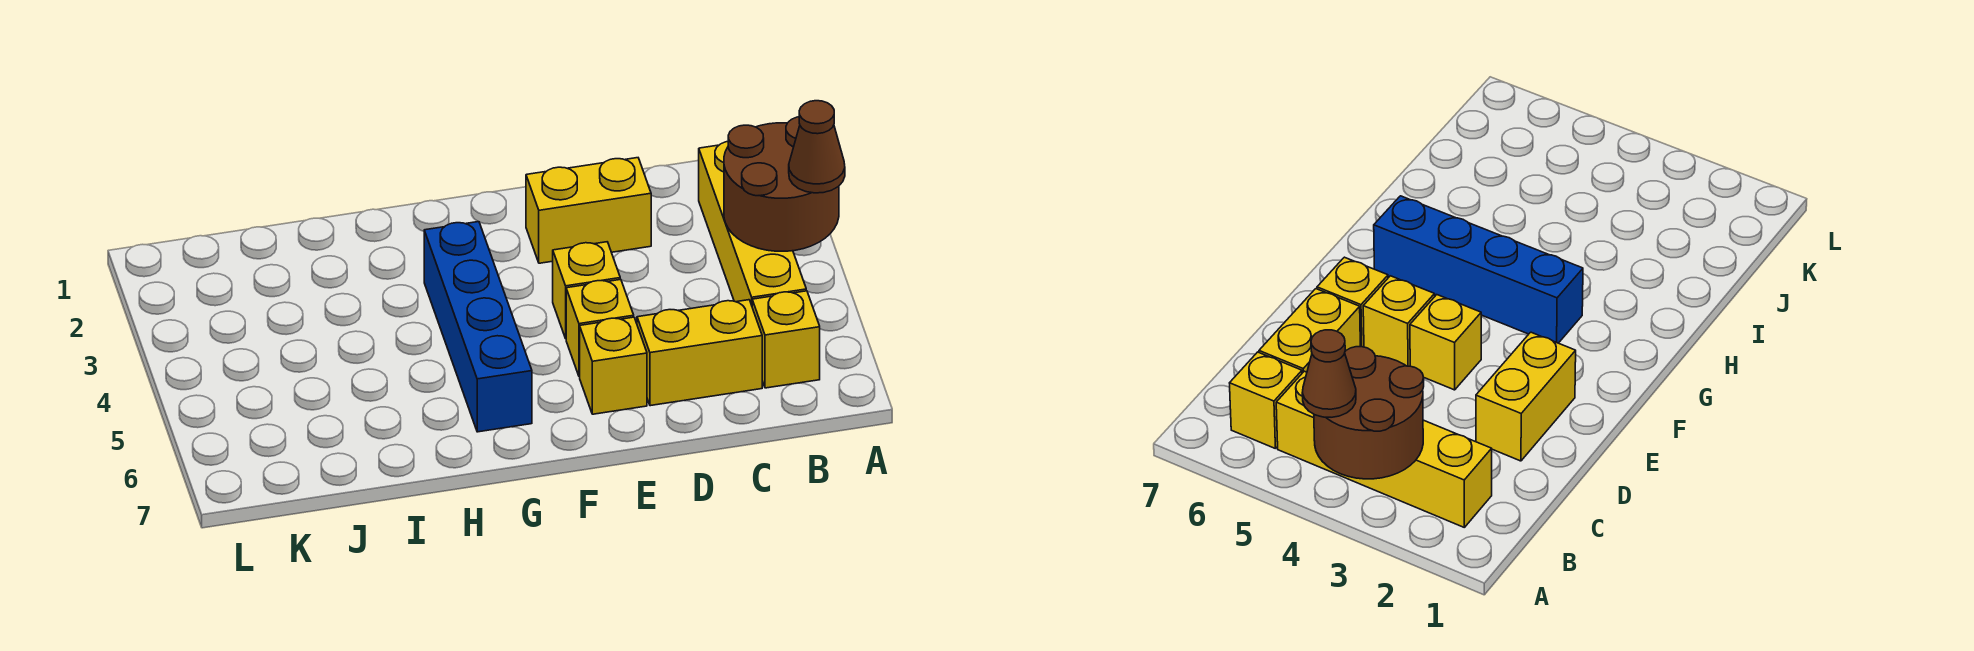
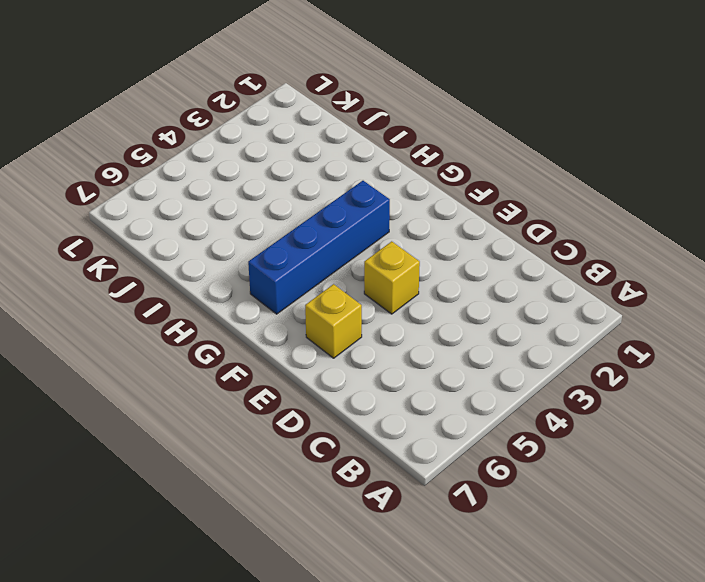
none -> yellow brick B2:B5 level 1
none -> yellow brick B6 level 1

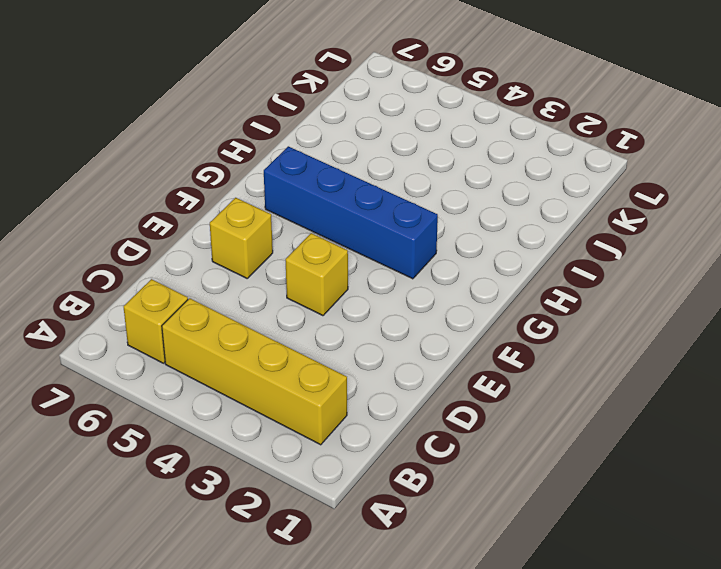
none -> yellow brick C6:D6 level 1
none -> yellow brick D2:E2 level 1

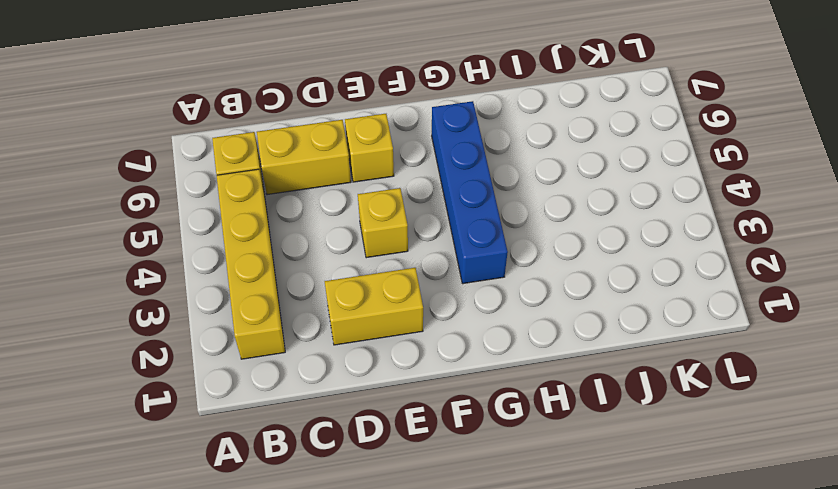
none -> yellow brick E5 level 1
none -> brown round brick A3:B4 level 2

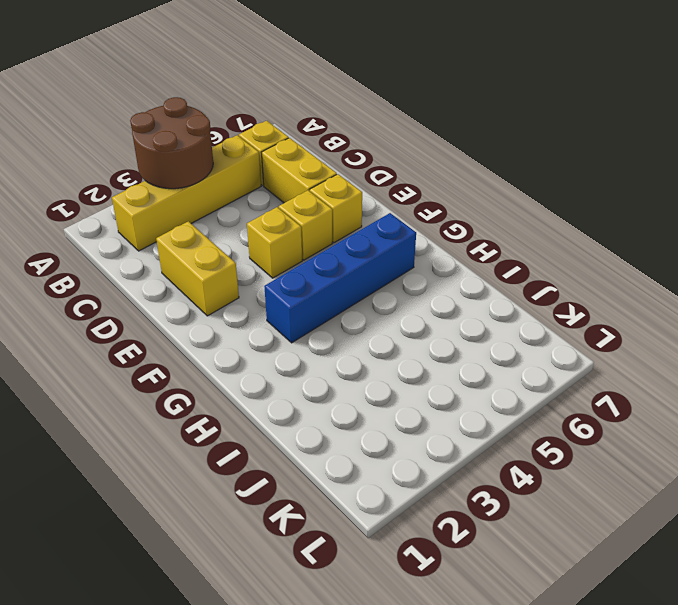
none -> brown cone A4 level 3

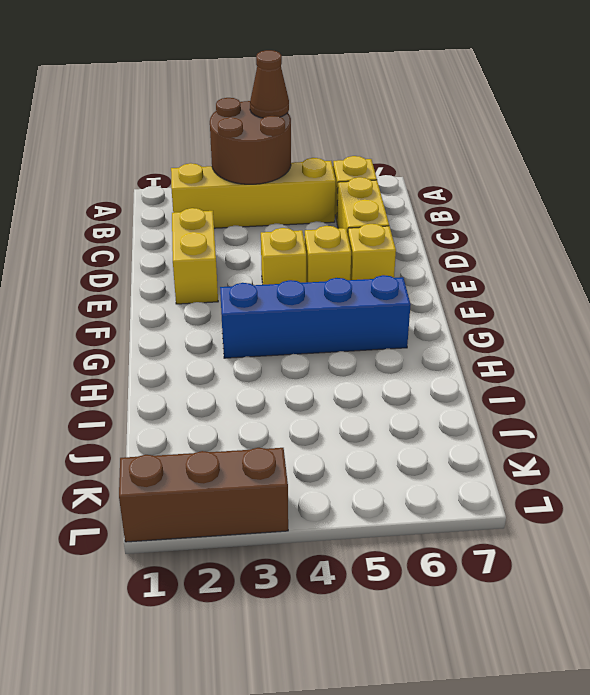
brown brick L1:L3 level 1 -> none

